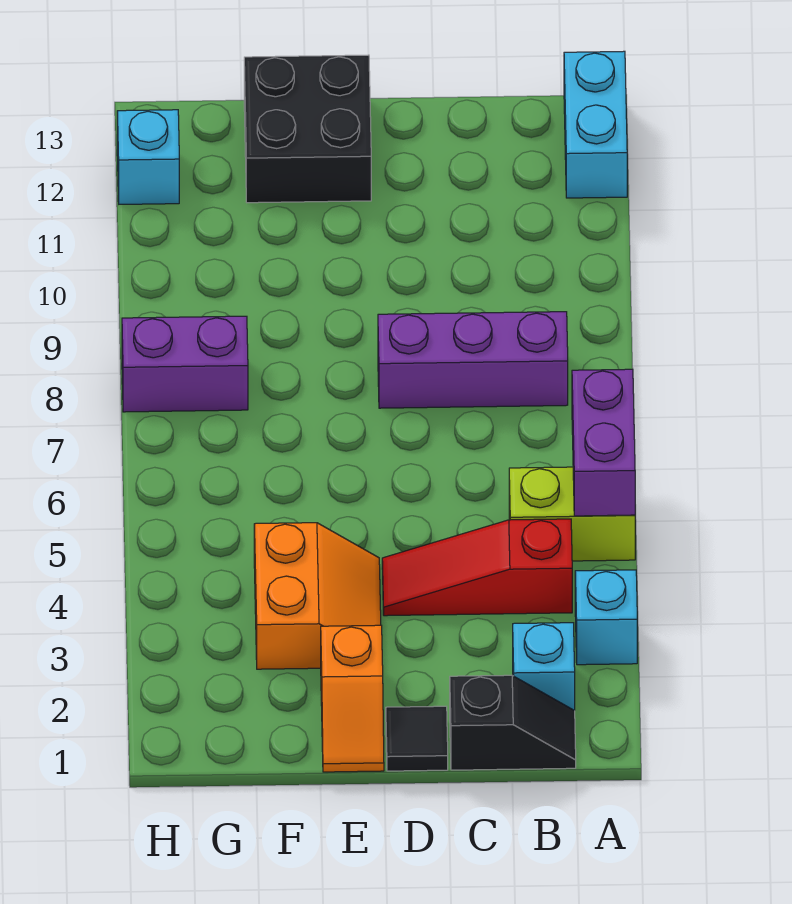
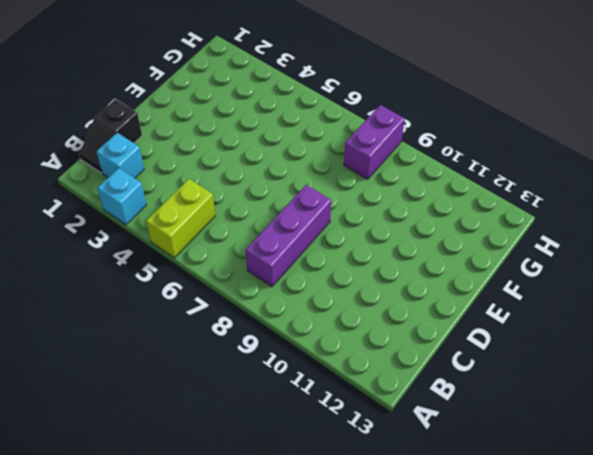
none -> cyan brick A12:A13 level 1
none -> red slope B4:D4 level 1 top B
none -> black tile D1 level 1

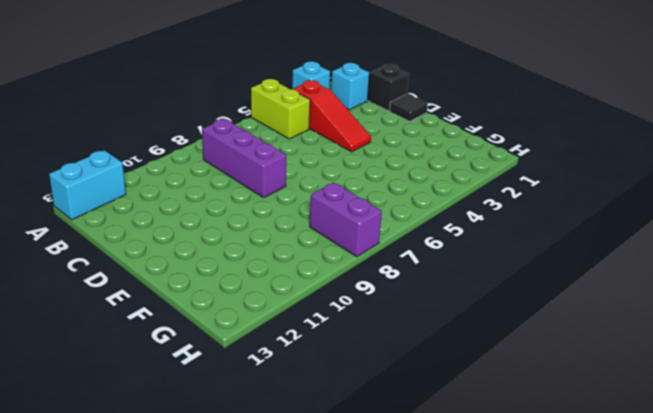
none -> orange slope E1:E2 level 1 top 2
none -> orange slope E3:F4 level 1 top F
none -> black brick E12:F13 level 1

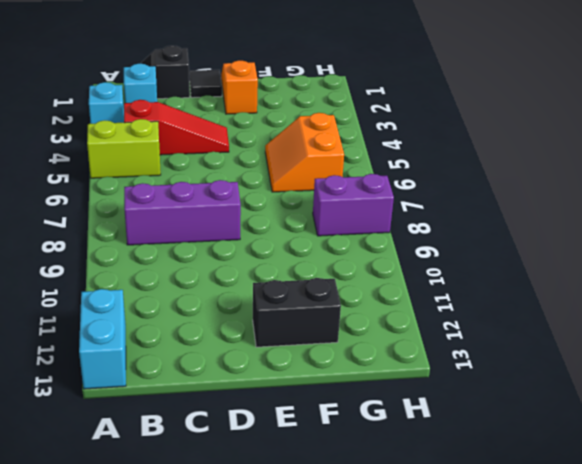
black brick E12:F12 level 1 -> black brick E12:F13 level 1
orange slope F5:G6 level 1 top G -> orange slope E3:F4 level 1 top F
none -> cyan brick H12 level 1
none -> purple brick A5:A6 level 2

